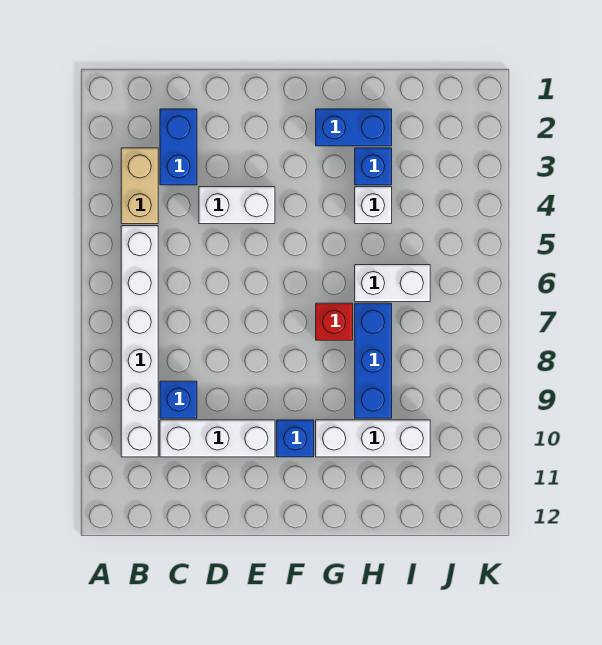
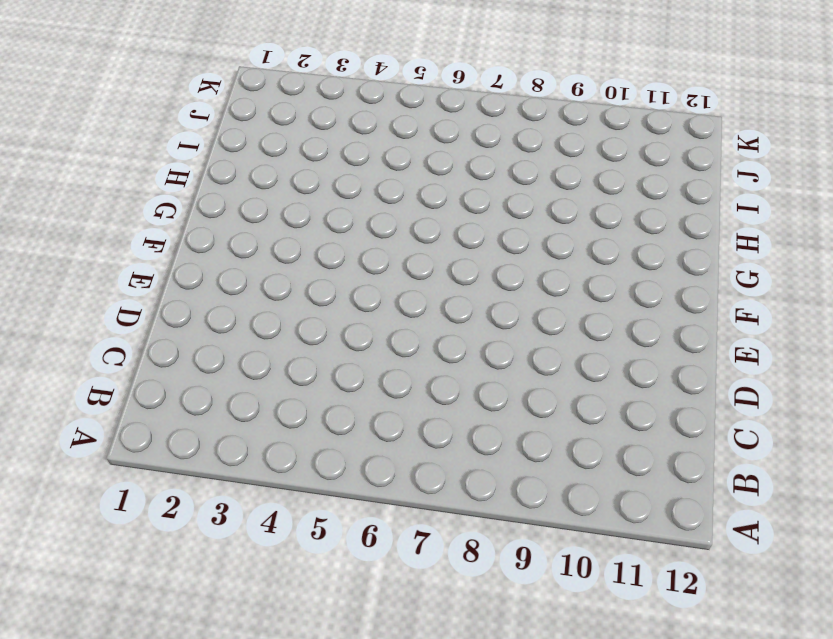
none -> tan brick B3:B4 level 1
none -> white brick B5:B10 level 1
none -> blue brick C2:C3 level 1

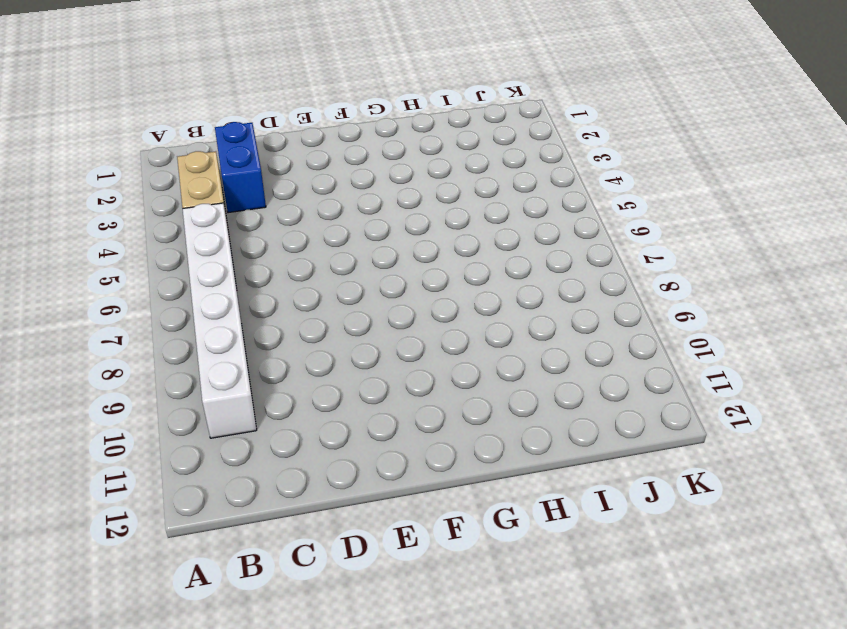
none -> blue brick C9 level 1
none -> white brick C10:E10 level 1
none -> white brick D4:E4 level 1

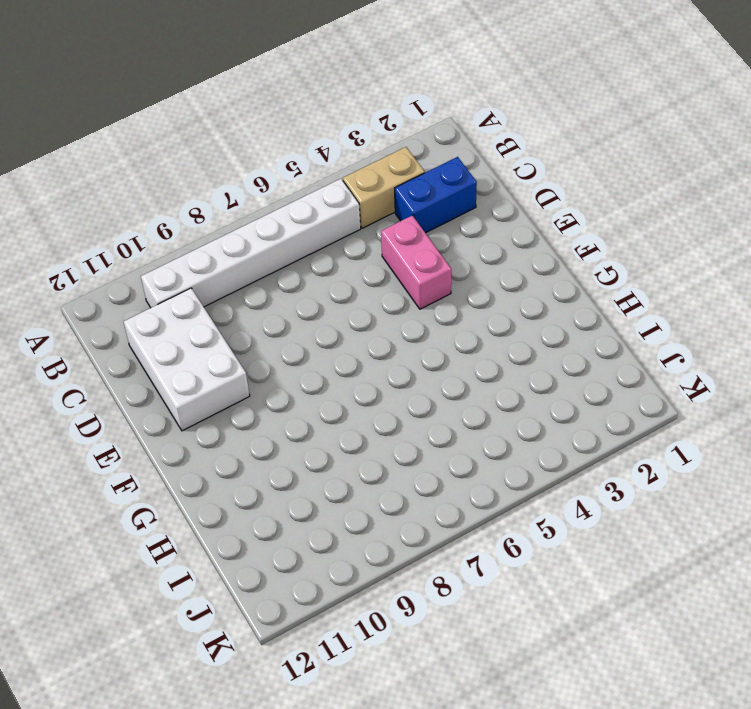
white brick C10:E11 level 1 -> white brick C10:E10 level 1
pink brick D4:E4 level 1 -> white brick D4:E4 level 1
none -> blue brick C9 level 1
none -> blue brick F10 level 1
none -> blue brick G2:H2 level 1

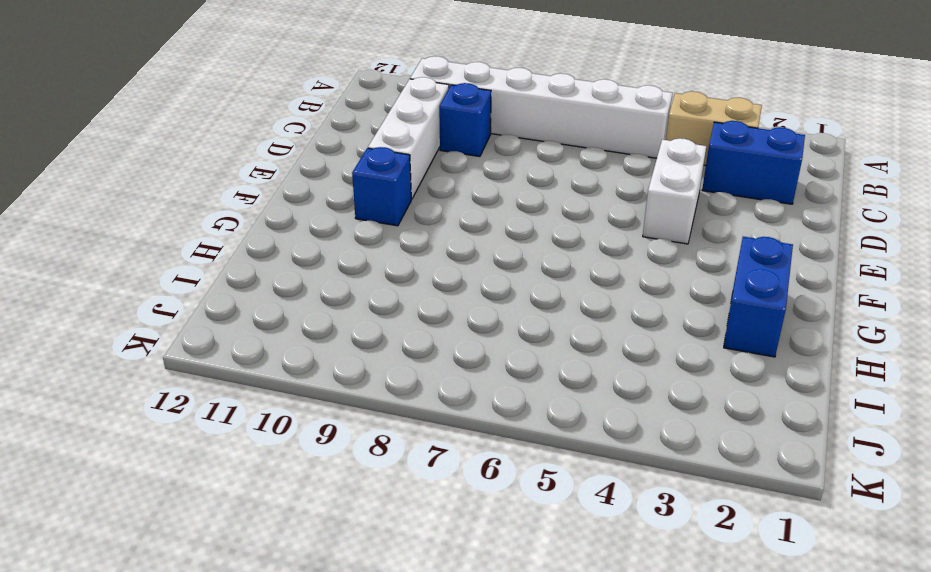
none -> red brick G7 level 1
none -> white brick G10:I10 level 1
none -> blue brick H3 level 1

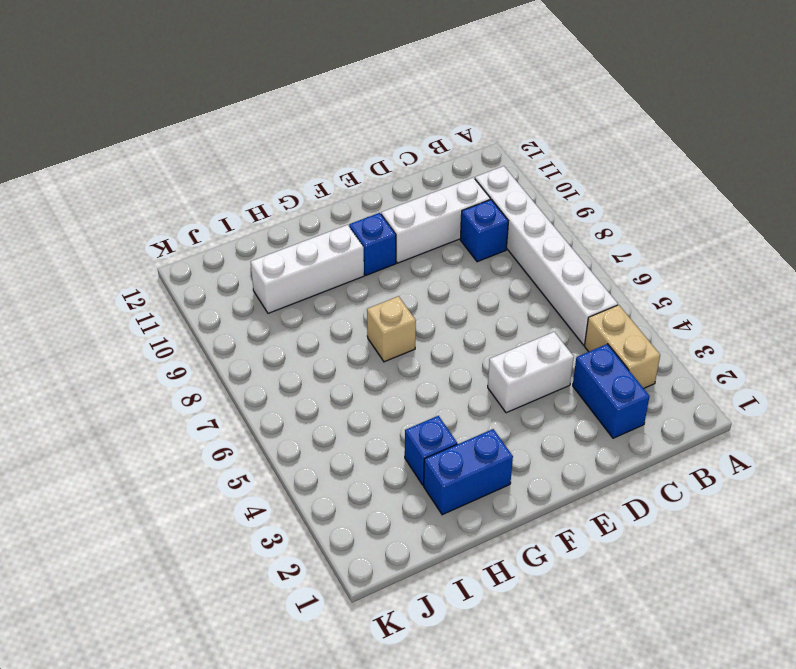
tan brick G7 level 1 -> red brick G7 level 1
none -> white brick H4 level 1
none -> white brick H6:I6 level 1
none -> blue brick H7:H9 level 1

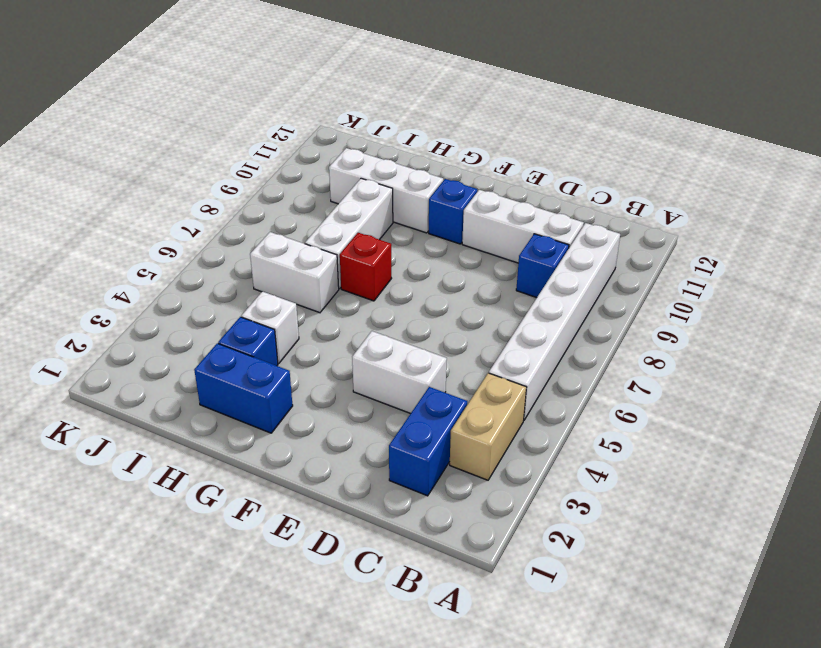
white brick H7:H9 level 1 -> blue brick H7:H9 level 1

